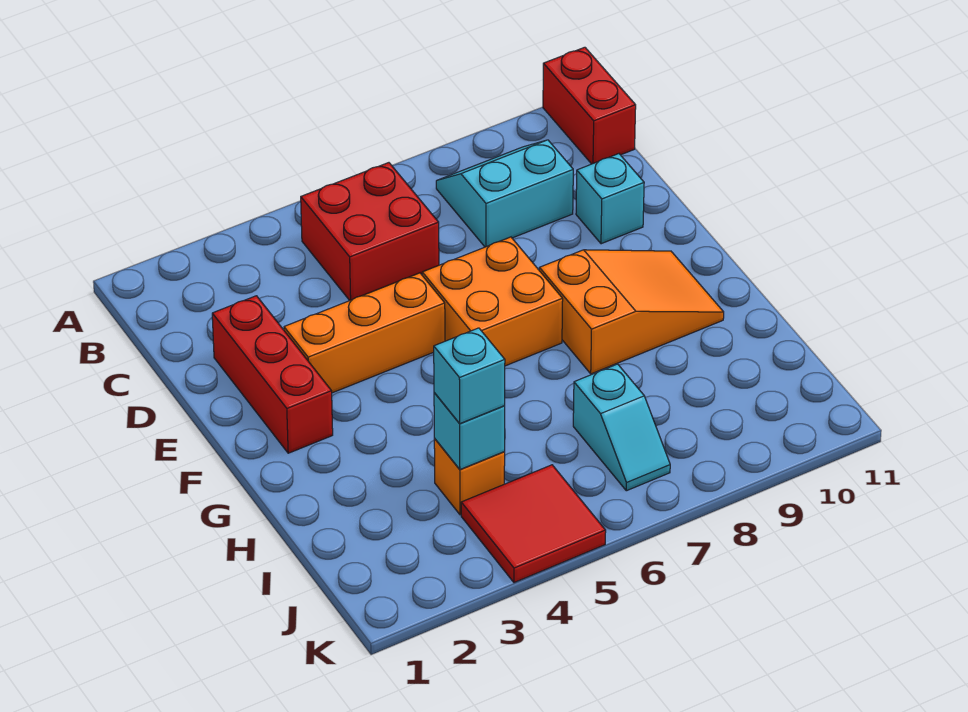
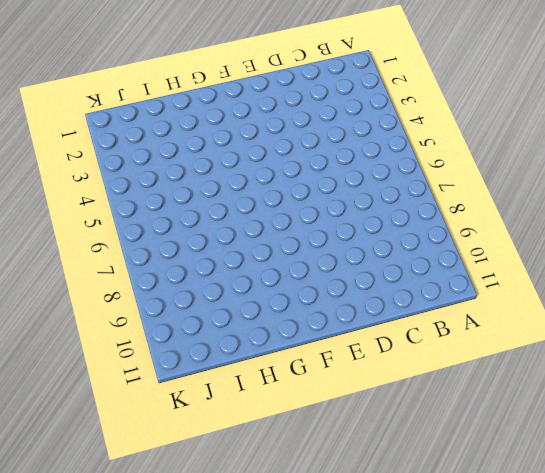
none -> red brick A11:B11 level 1
none -> red brick B5:C6 level 1
none -> cyan slope B8:C9 level 1 top C

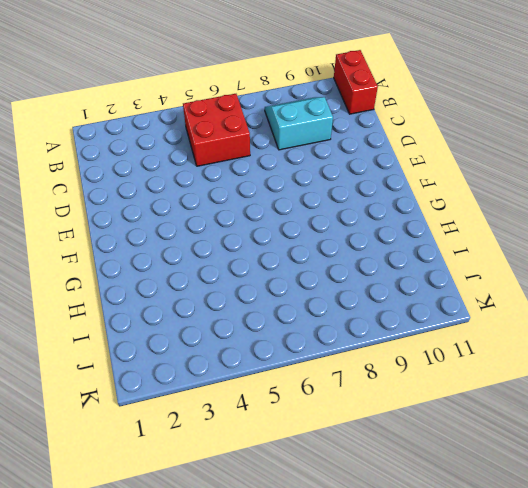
none -> red brick D2:F2 level 1
none -> cyan brick D10 level 1
none -> orange brick E3:E5 level 1

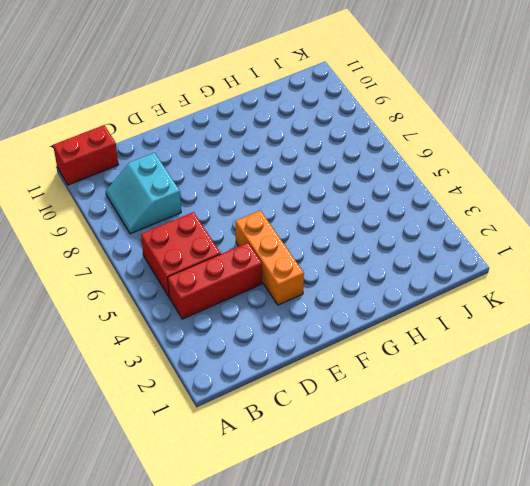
red brick B4:D4 level 1 -> red brick D2:F2 level 1
none -> cyan brick D10 level 1
none -> orange brick E6:F7 level 1
none -> orange slope F8:G10 level 1 top 8

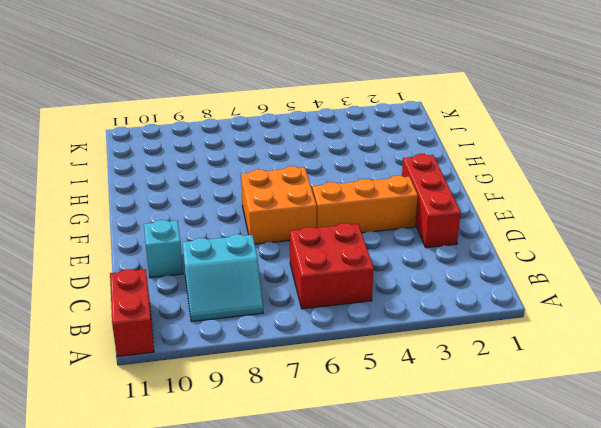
none -> orange slope F8:G10 level 1 top 8
none -> orange brick I4 level 1
none -> cyan slope I7:J7 level 1 top I

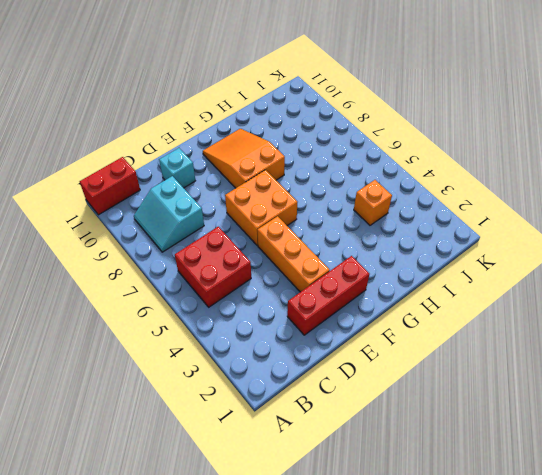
none -> cyan slope I7:J7 level 1 top I
none -> red tile J4:K5 level 1
none -> cyan brick I4 level 2

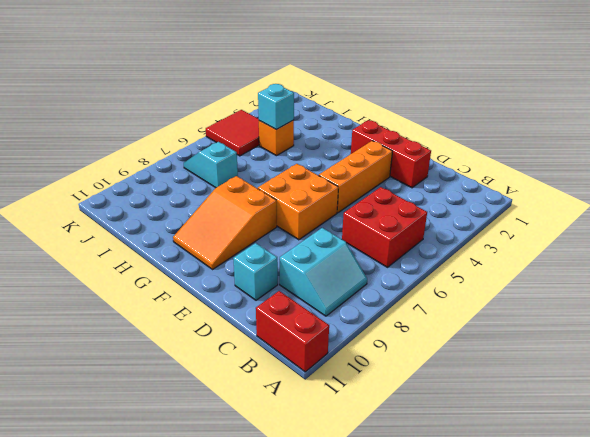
none -> cyan brick I4 level 3

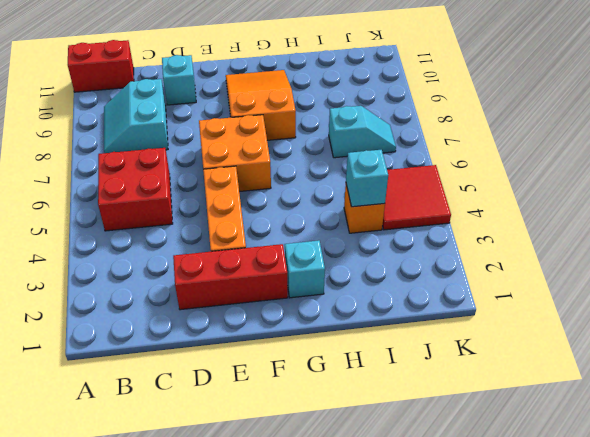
cyan brick G2 level 1 -> cyan brick I4 level 3

